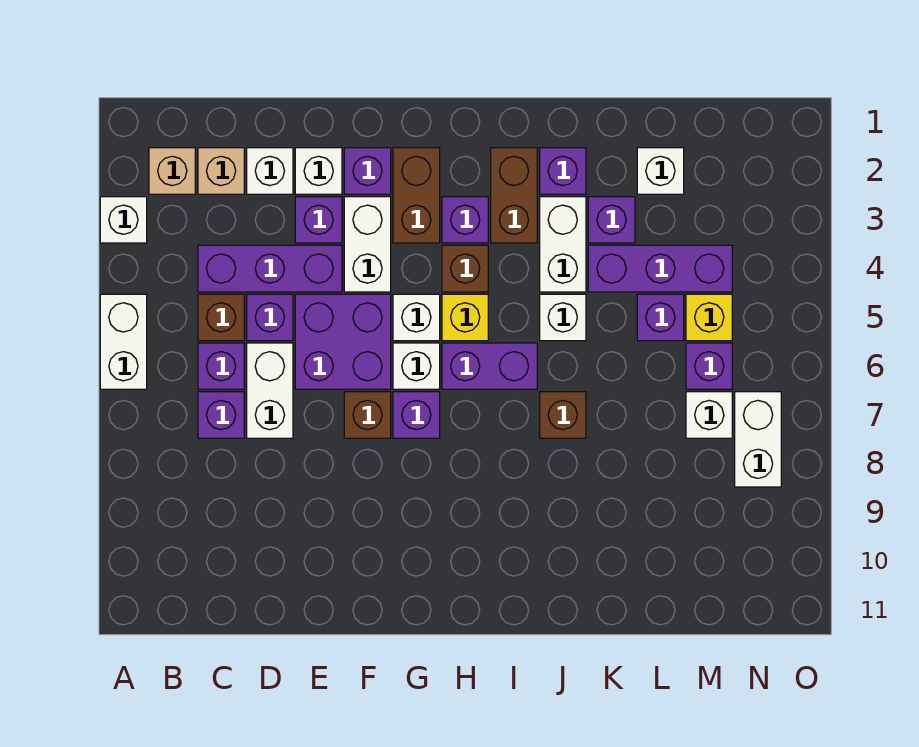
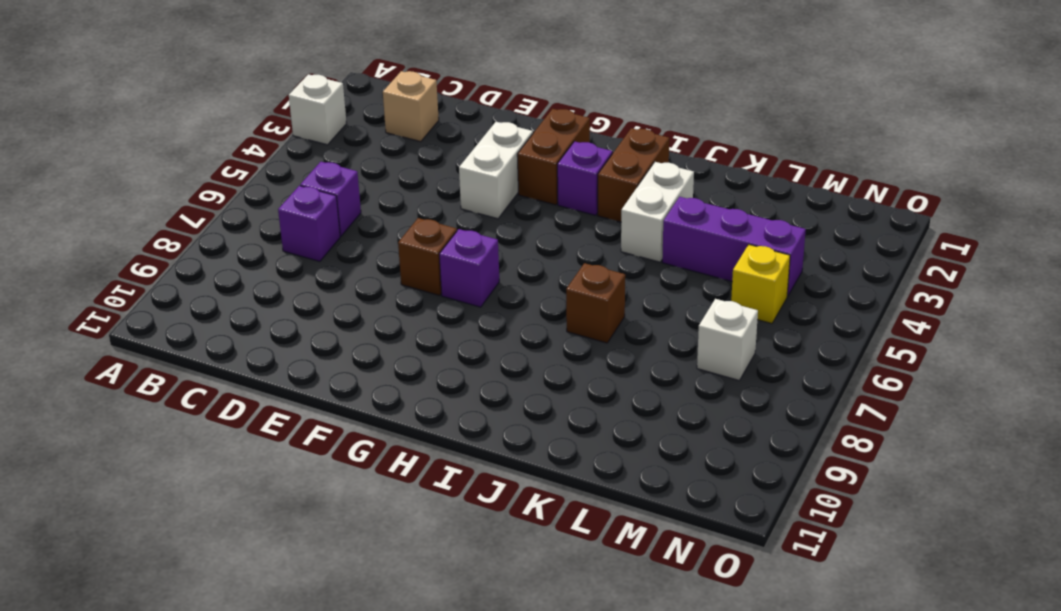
none -> white brick A5:A6 level 1
none -> tan brick B2 level 1
none -> purple brick C4:E4 level 1
none -> brown brick C5 level 1

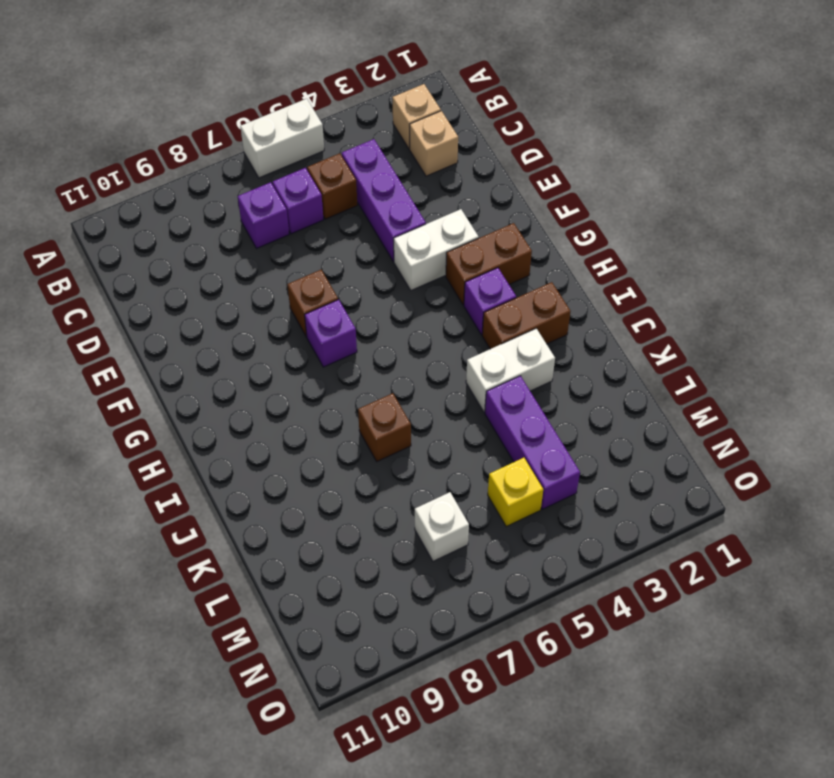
none -> white brick A3 level 1
none -> white brick D2 level 1
none -> purple brick D5 level 1
none -> white brick D6:D7 level 1

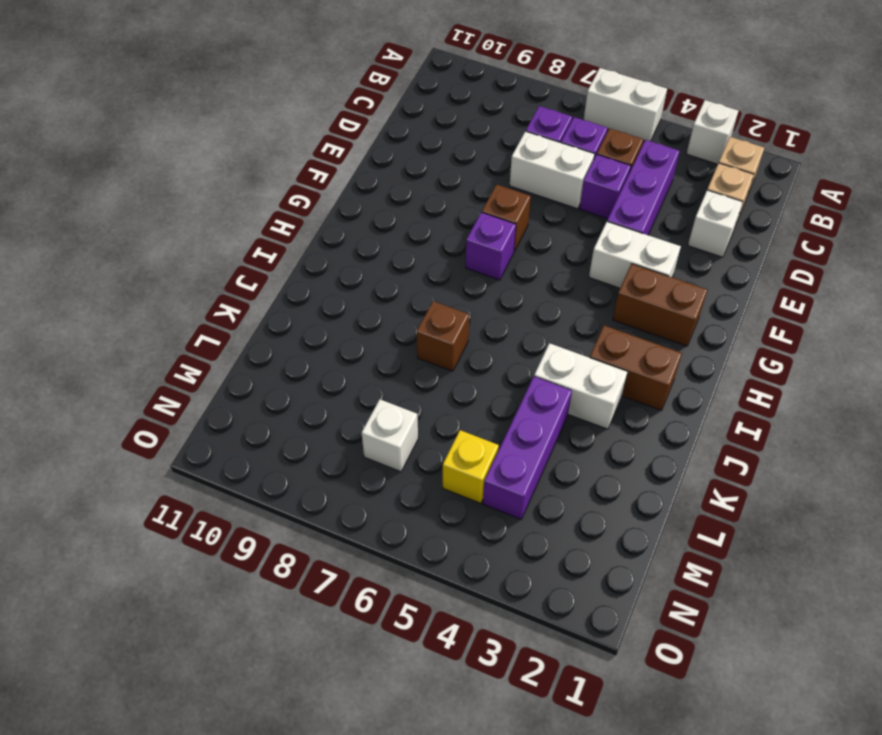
none -> white brick E2 level 1
none -> purple brick E3 level 1
none -> purple brick E5:F6 level 1
none -> purple brick F2 level 1

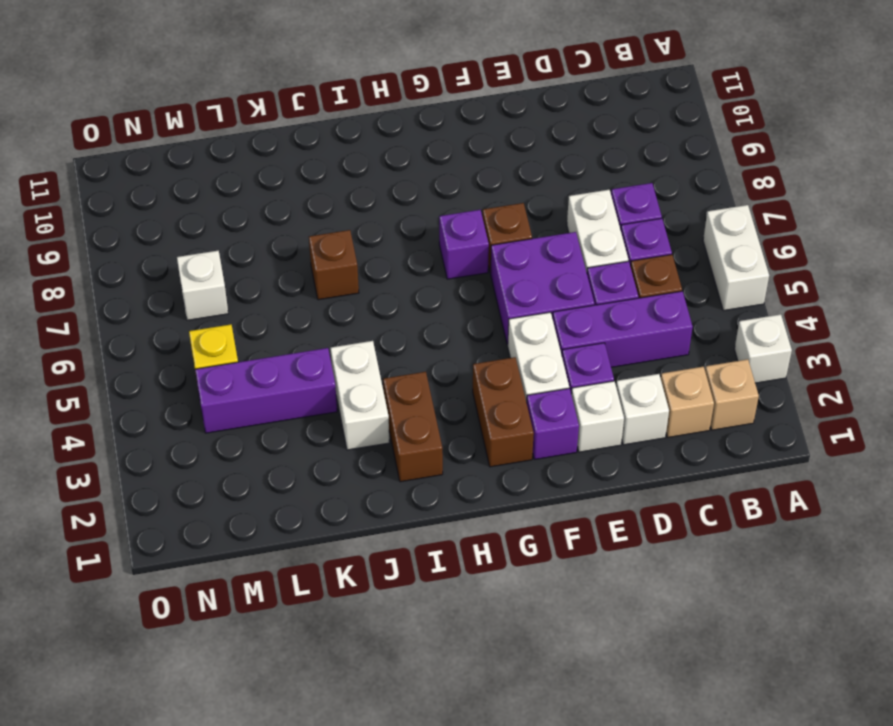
none -> white brick G5 level 1
none -> white brick G6 level 1
none -> purple brick H3 level 1
none -> brown brick H4 level 1

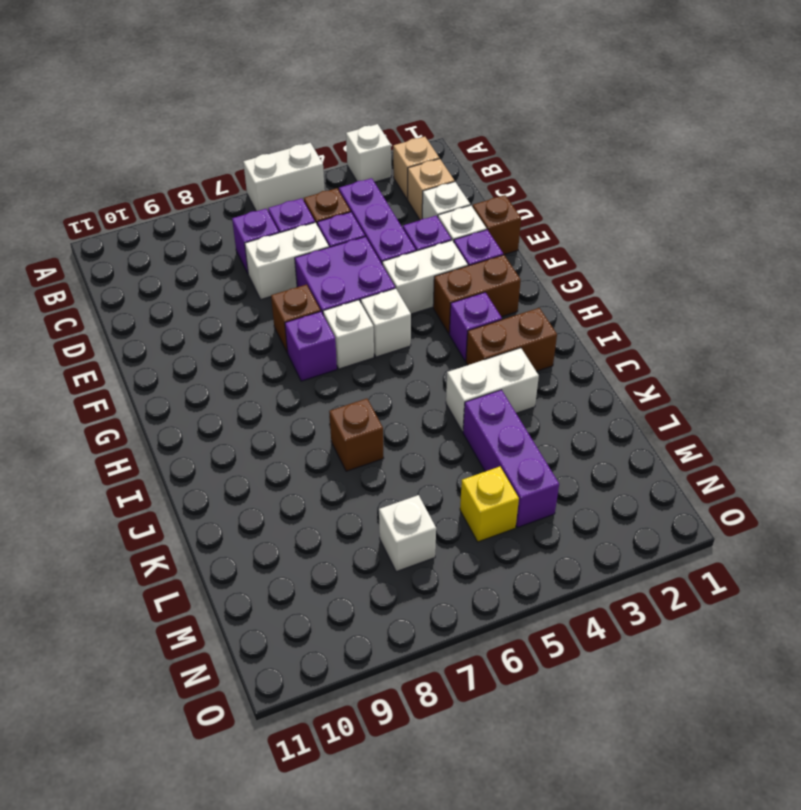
brown brick E1 level 1 -> brown brick H4 level 1
none -> yellow brick H5 level 1
none -> purple brick H6:I6 level 1
none -> purple brick J2 level 1
none -> white brick J5 level 1

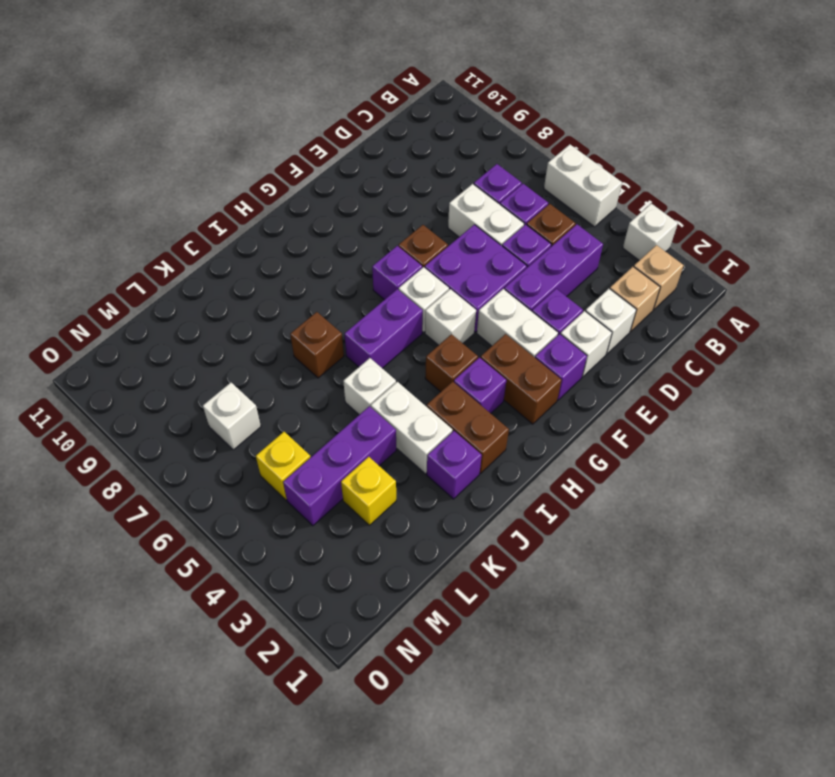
yellow brick L3 level 1 -> yellow brick H5 level 1
none -> purple brick K3 level 1
none -> white brick L2 level 1
none -> purple brick L5 level 1
none -> purple brick M6 level 1

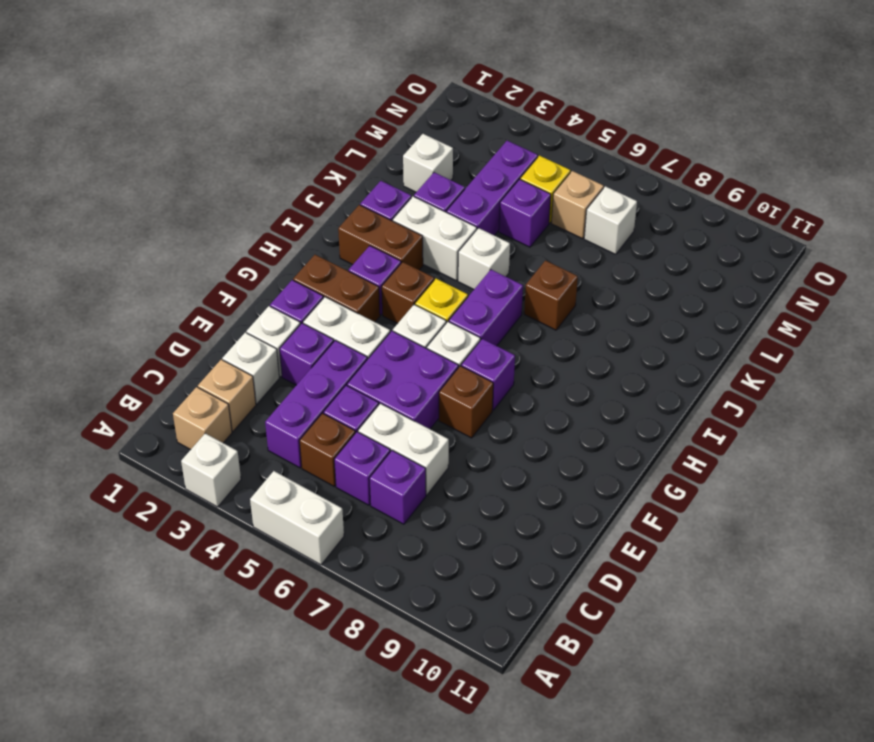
tan brick M6 level 1 -> purple brick M6 level 1
none -> white brick N7:N8 level 1

